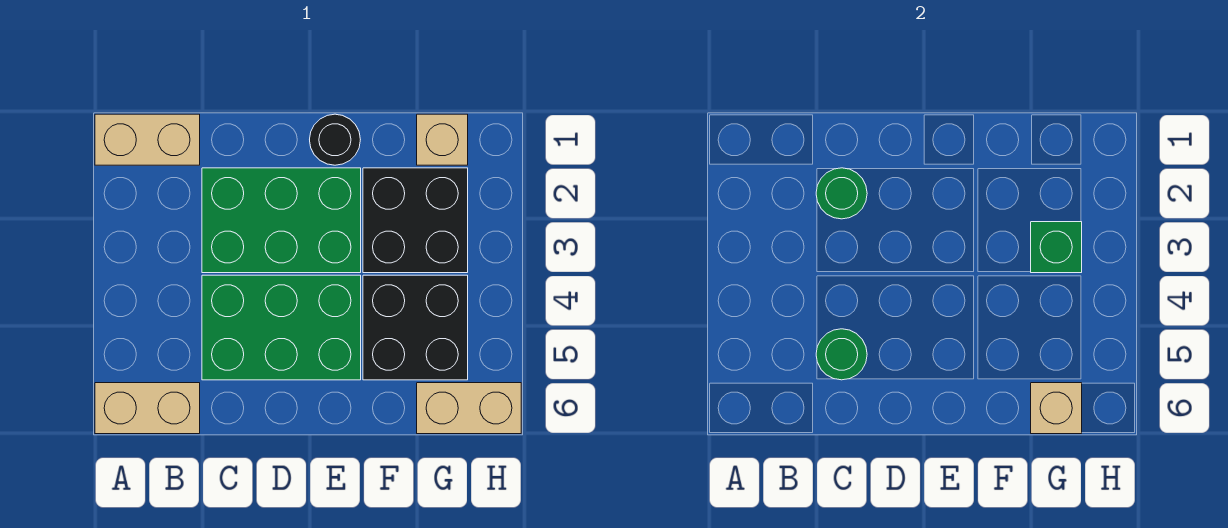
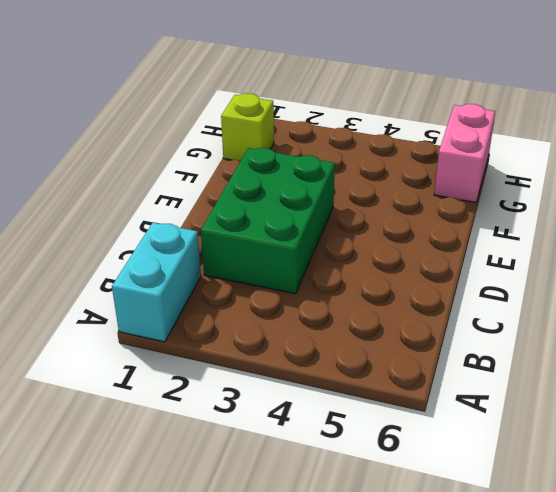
cyan brick A1:B1 level 1 -> tan brick A1:B1 level 1
lime brick G1 level 1 -> tan brick G1 level 1
pink brick G6:H6 level 1 -> tan brick G6:H6 level 1
none -> tan brick A6:B6 level 1
none -> green brick C4:E5 level 1
none -> black round brick E1 level 1

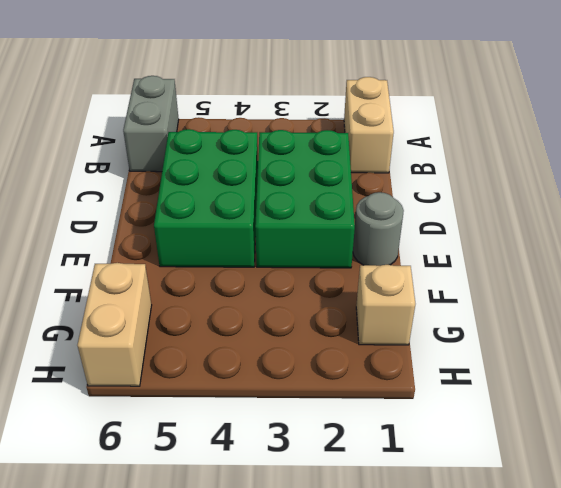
grey brick A6:B6 level 1 -> tan brick A6:B6 level 1
grey round brick E1 level 1 -> black round brick E1 level 1
none -> black brick F2:G3 level 1
none -> black brick F4:G5 level 1
none -> green round brick C2 level 2

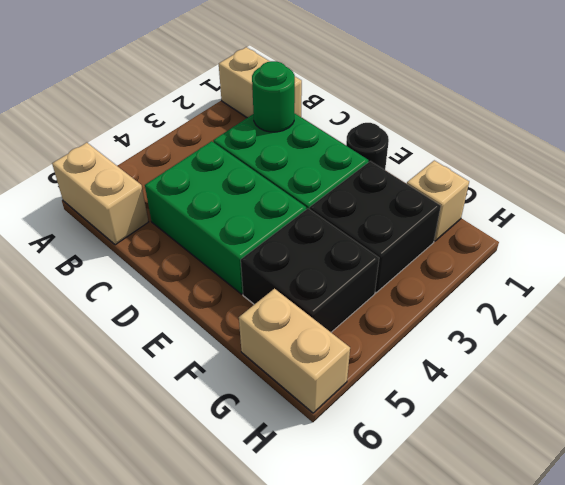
none -> green round brick C5 level 2
none -> green brick G3 level 2
none -> tan brick G6 level 2

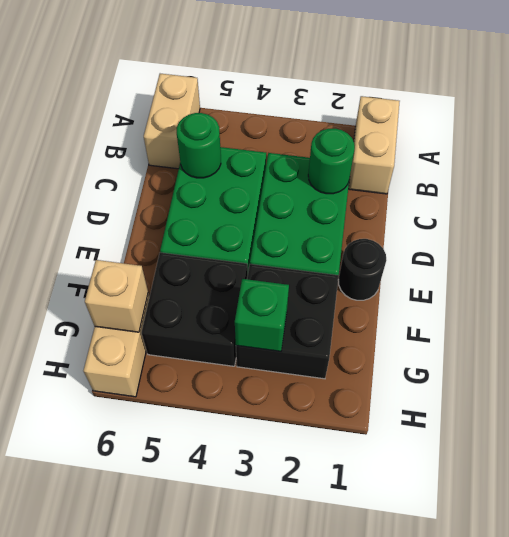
none -> tan brick G1 level 1

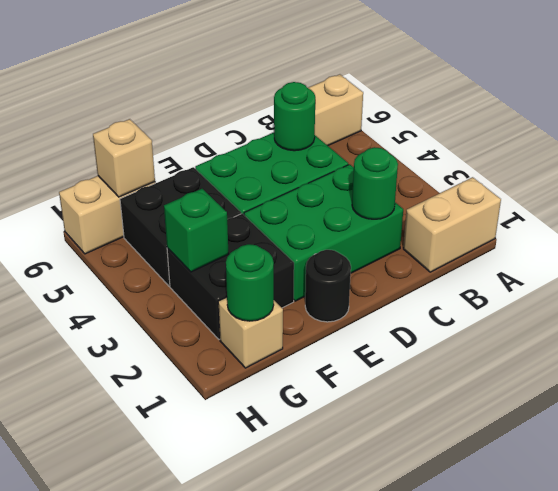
green round brick G1 level 2 -> none

